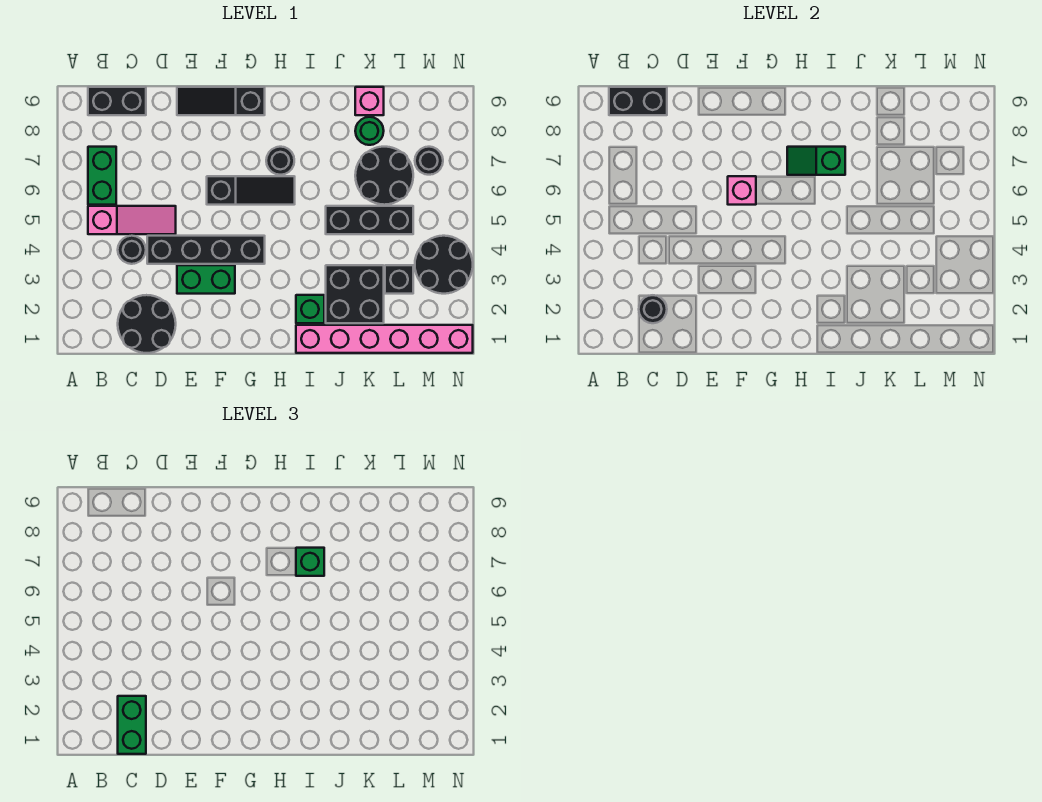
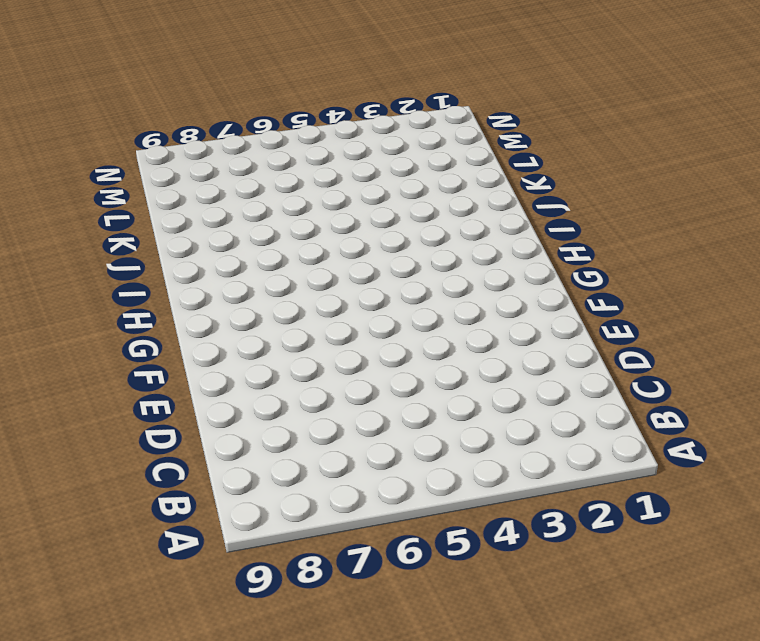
none -> pink slope B5:D5 level 1 top B
none -> green brick B6:B7 level 1
none -> black brick B9:C9 level 1

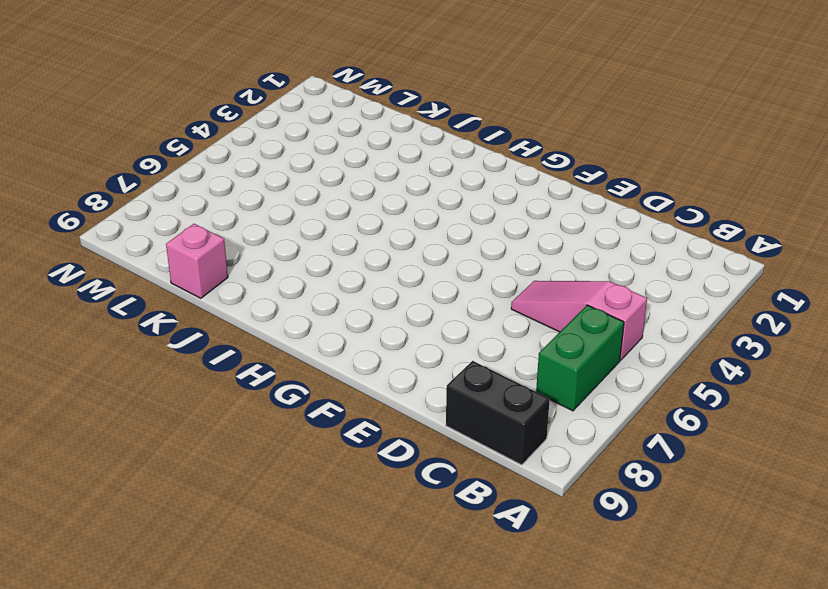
none -> black round brick C1:D2 level 1
none -> black round brick C4 level 1
none -> black brick D4:G4 level 1

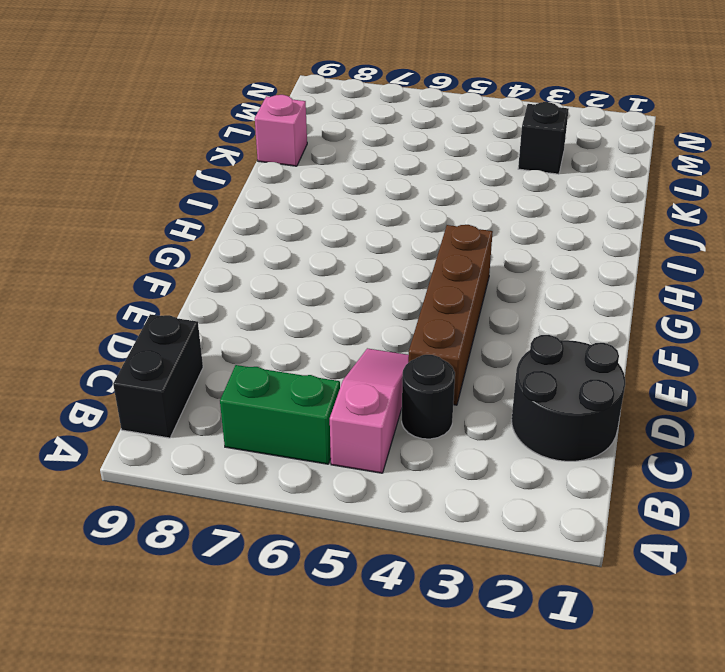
brown brick D4:G4 level 1 -> black brick D4:G4 level 1
none -> green brick E3:F3 level 1
none -> black slope E9:G9 level 1 top G
none -> black slope F6:H6 level 1 top F

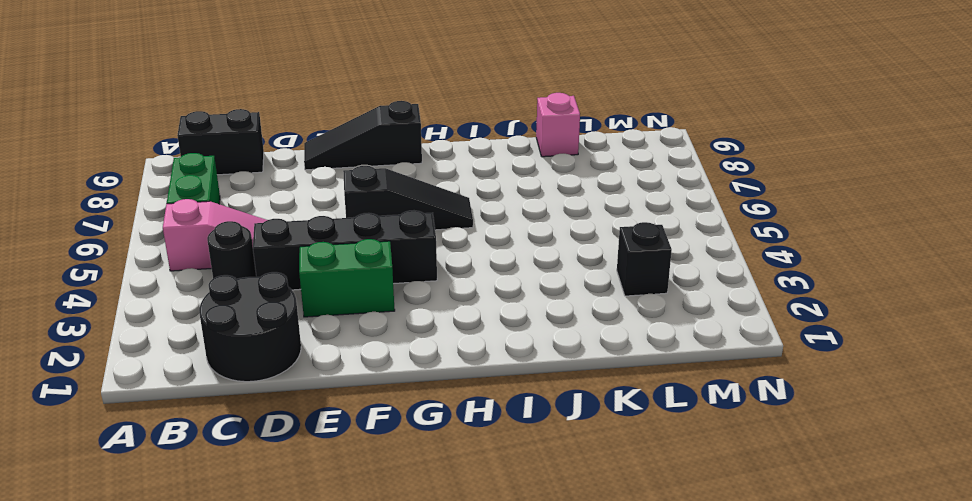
none -> black round brick H7 level 1
none -> pink brick I1:N1 level 1
none -> green brick I2 level 1

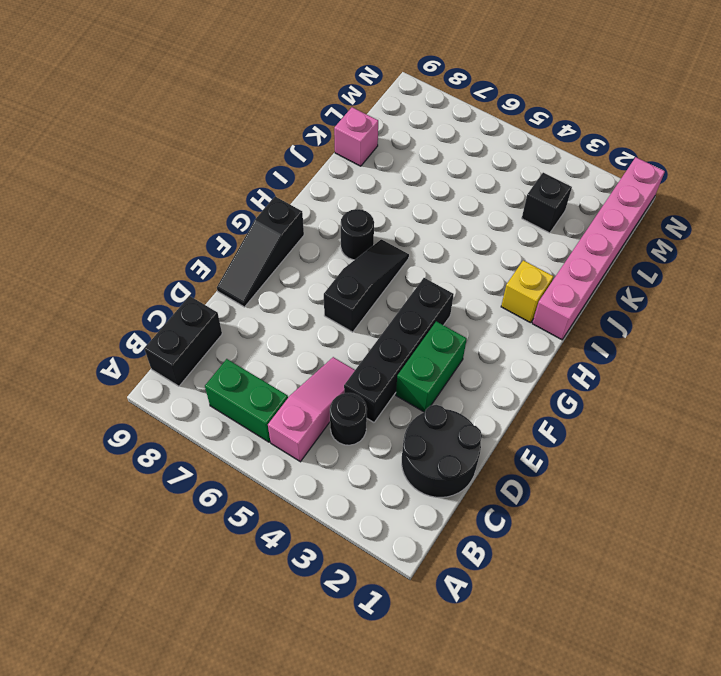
yellow brick I2 level 1 -> green brick I2 level 1
none -> black brick J2:K3 level 1
none -> black brick J5:L5 level 1
none -> black round brick K6:L7 level 1

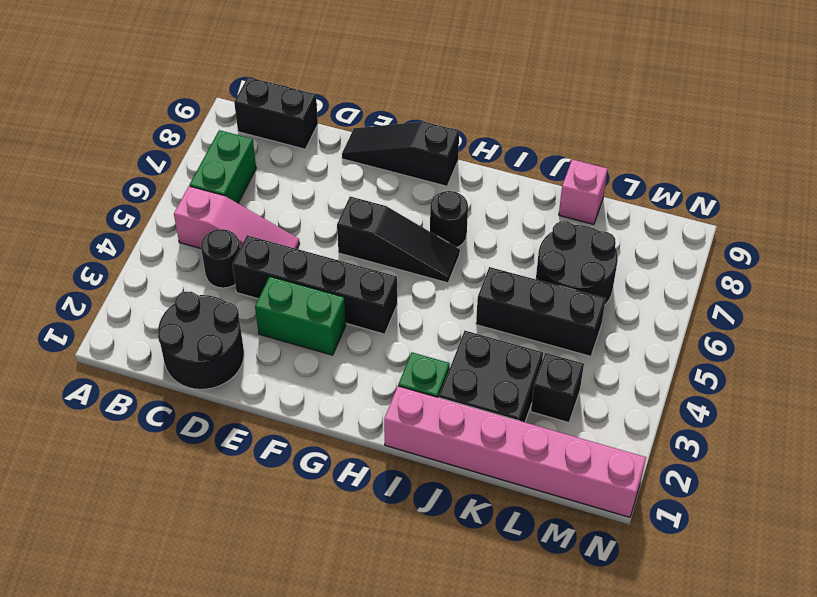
none -> green round brick K8 level 1
none -> black round brick M3:N4 level 1
none -> black round brick M7 level 1

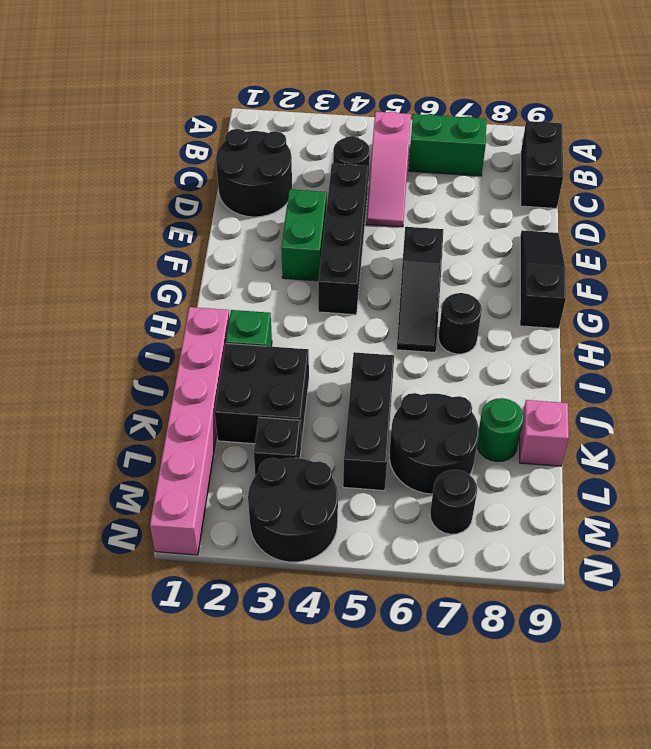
none -> black brick B9:C9 level 2
none -> black round brick C2 level 2
none -> pink brick F6 level 2

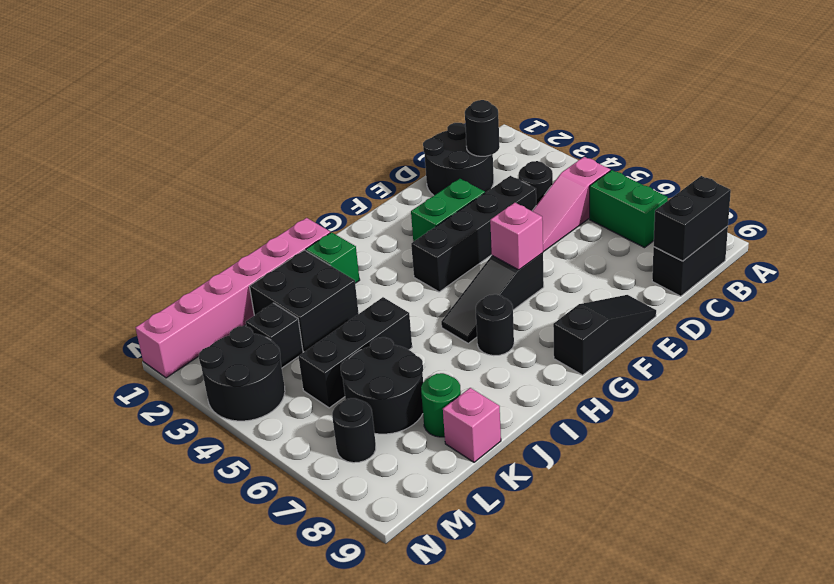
none -> green slope H7:I7 level 2 top I
none -> green brick C1:C2 level 3
none -> green brick I7 level 3

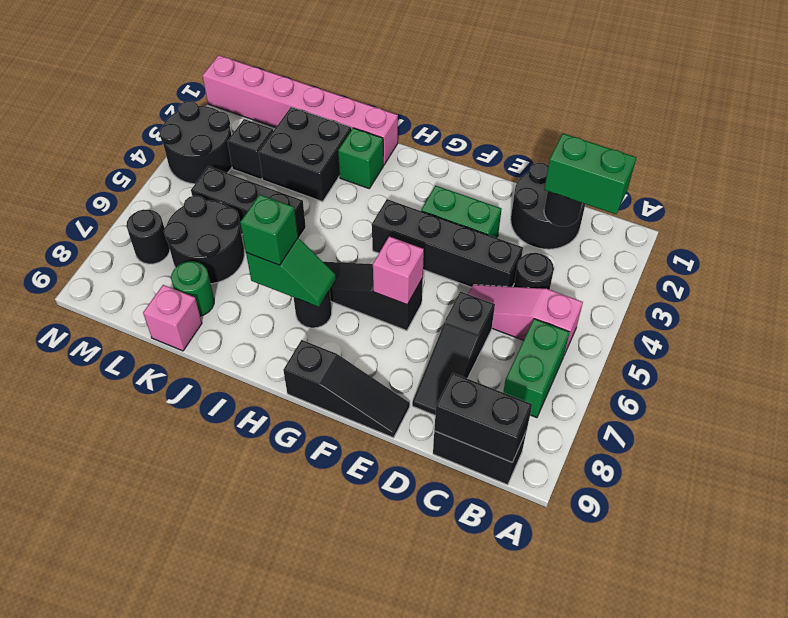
green brick B2:C2 level 3 -> green brick C1:C2 level 3
black slope D6:D8 level 1 top 6 -> none

